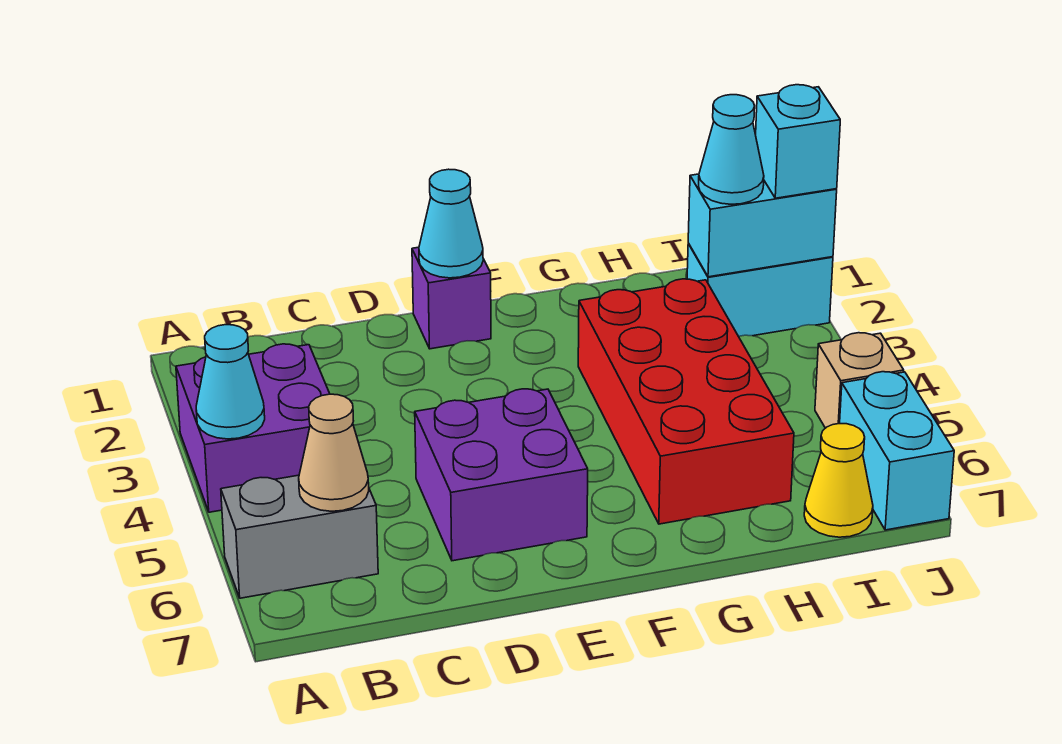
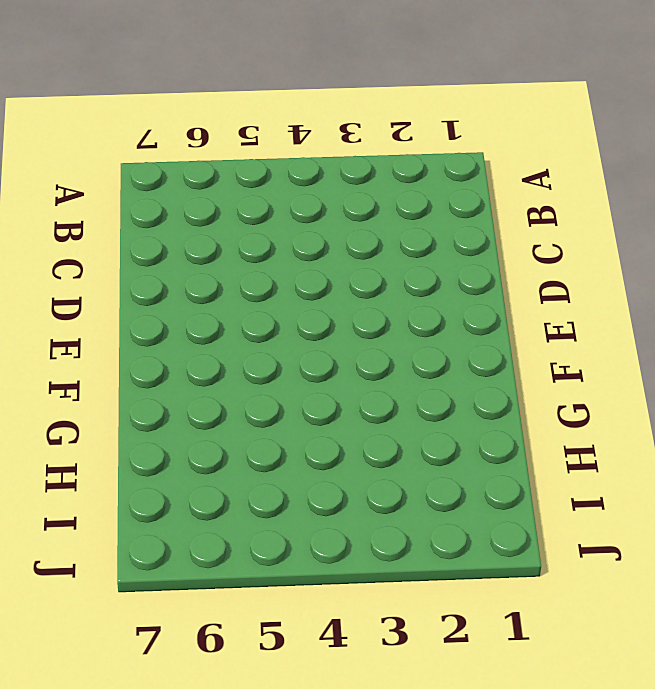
none -> purple brick A3:B4 level 1
none -> grey brick A6:B6 level 1
none -> purple brick D5:E6 level 1

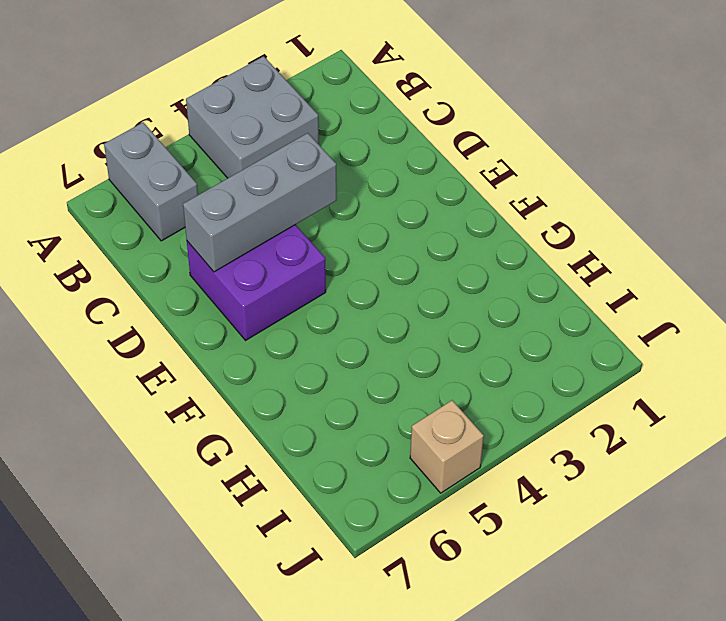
grey brick A3:B4 level 1 -> purple brick A3:B4 level 1
grey brick D4:D6 level 2 -> none
none -> purple brick E1 level 1
none -> red brick G3:H6 level 1
none -> cyan brick I2:J2 level 1

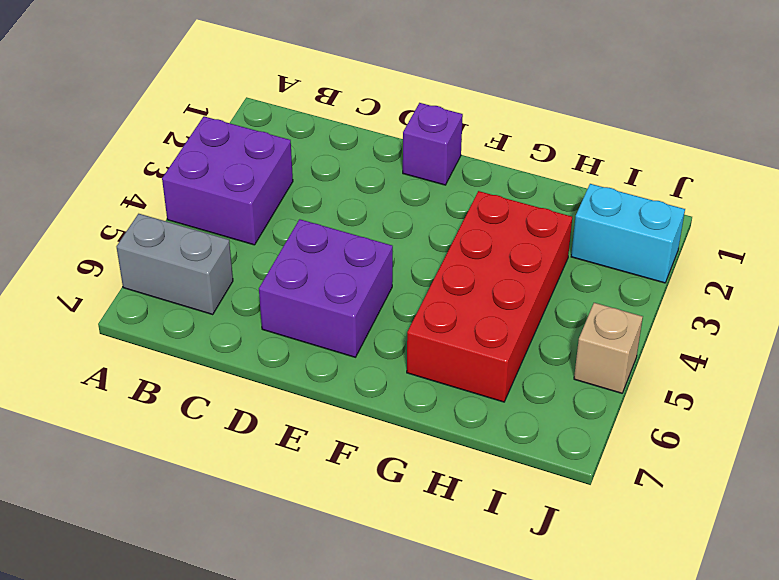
none -> yellow cone I7 level 1
none -> cyan brick J6:J7 level 1
none -> cyan cone A4 level 2

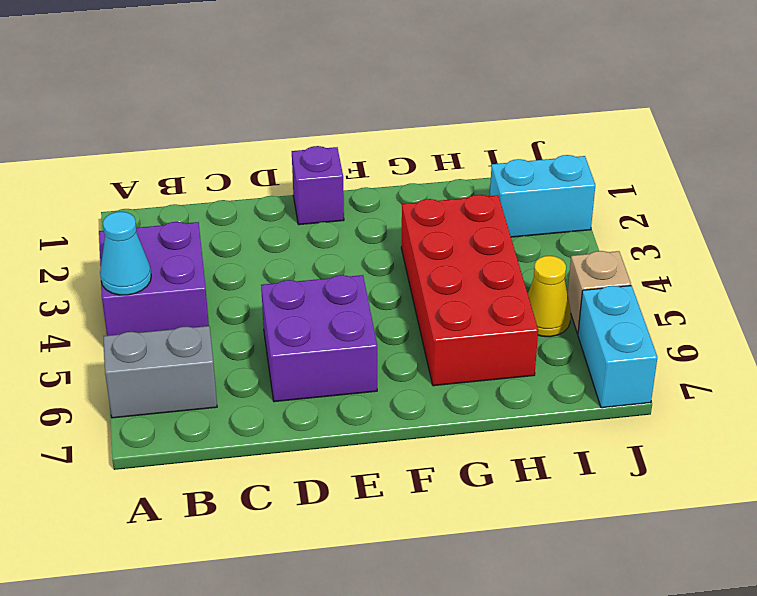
yellow cone I5 level 1 -> yellow cone I7 level 1
none -> tan cone B6 level 2
none -> cyan cone E1 level 2
none -> cyan brick I2:J2 level 2

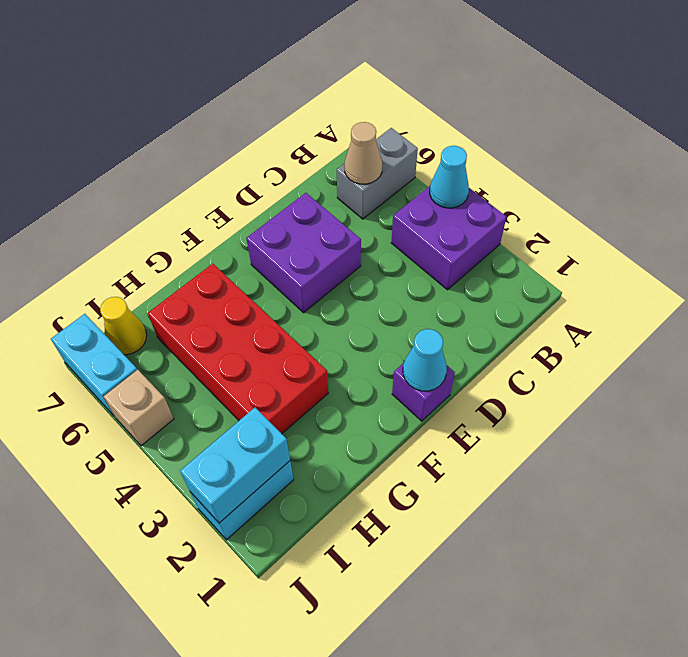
none -> cyan cone I2 level 3
none -> cyan brick J2 level 3

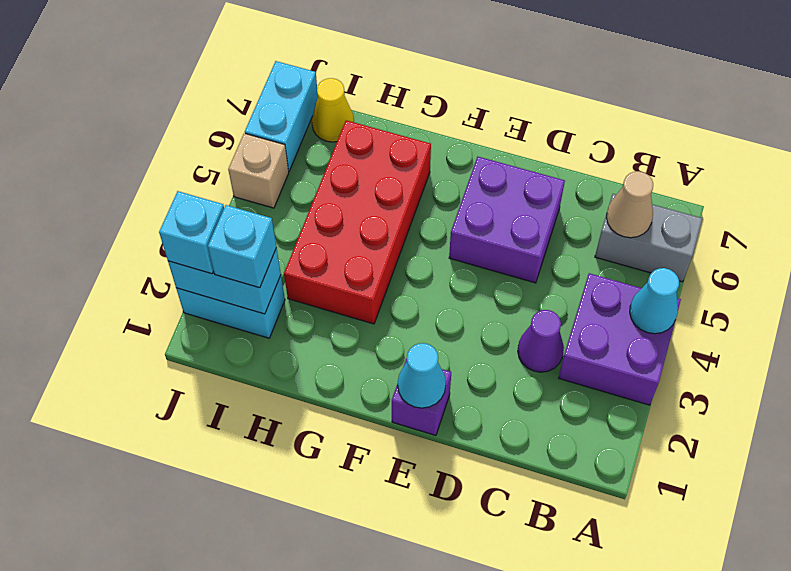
purple cone C3 level 1 -> none
cyan brick I2 level 3 -> cyan cone I2 level 3

